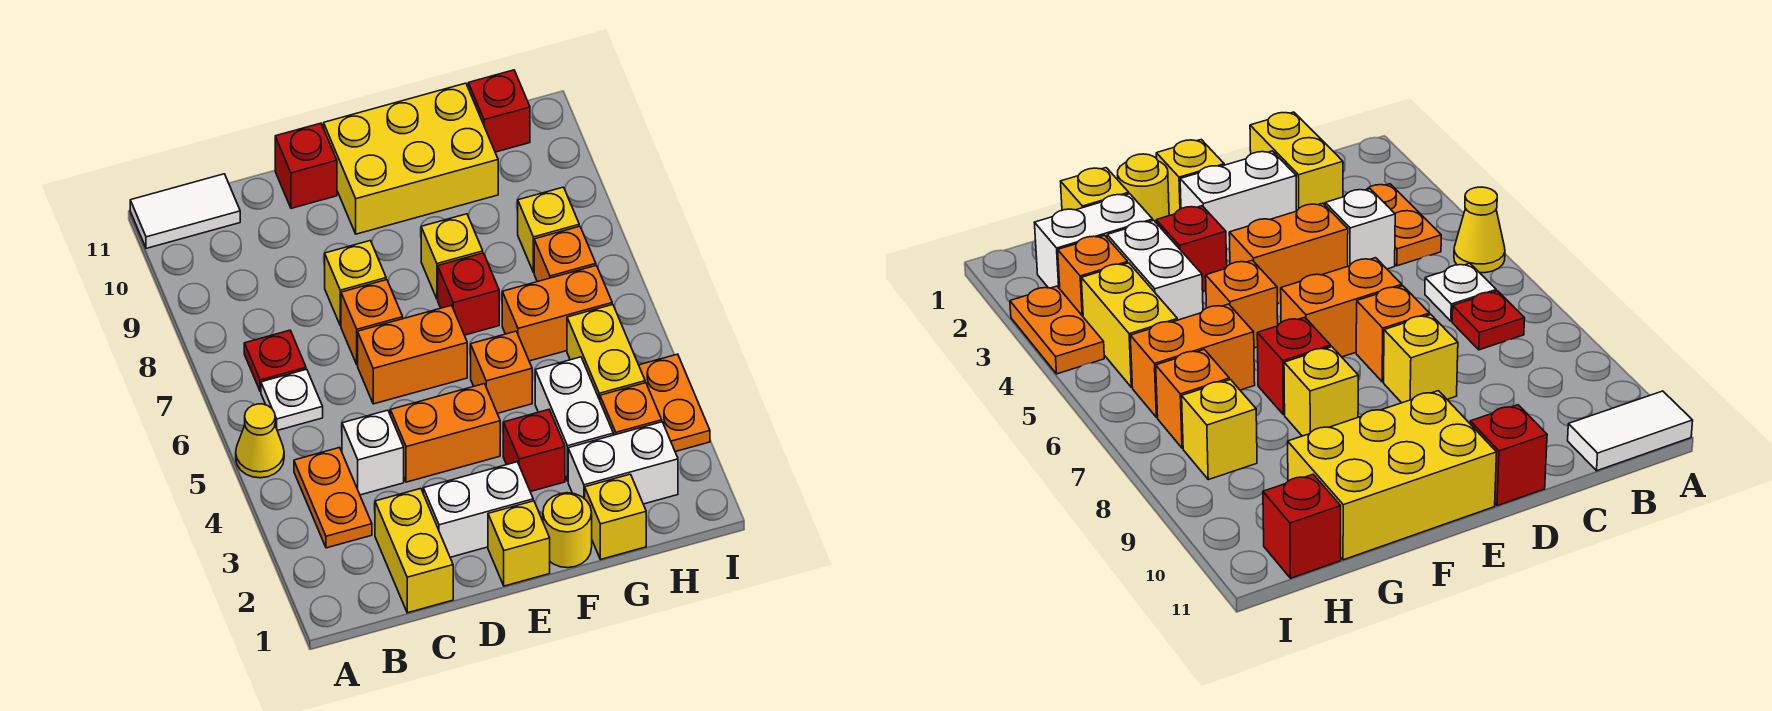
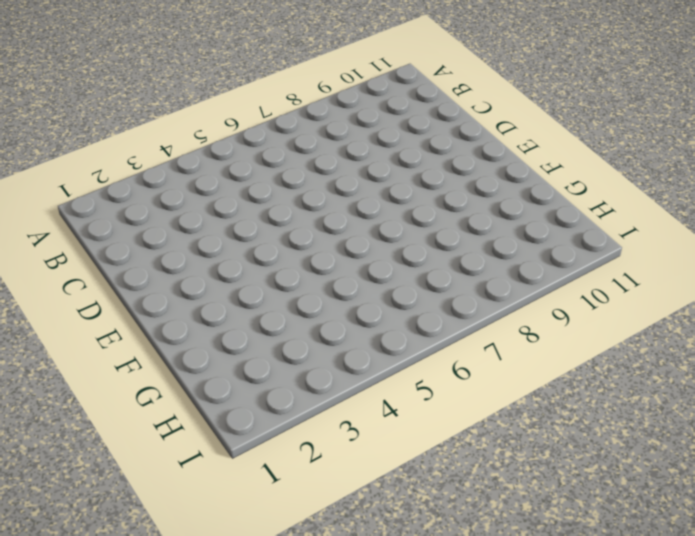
none -> yellow cone A5 level 1
none -> white tile A11:B11 level 1
none -> orange plate B3:B4 level 1
none -> white plate B6 level 1

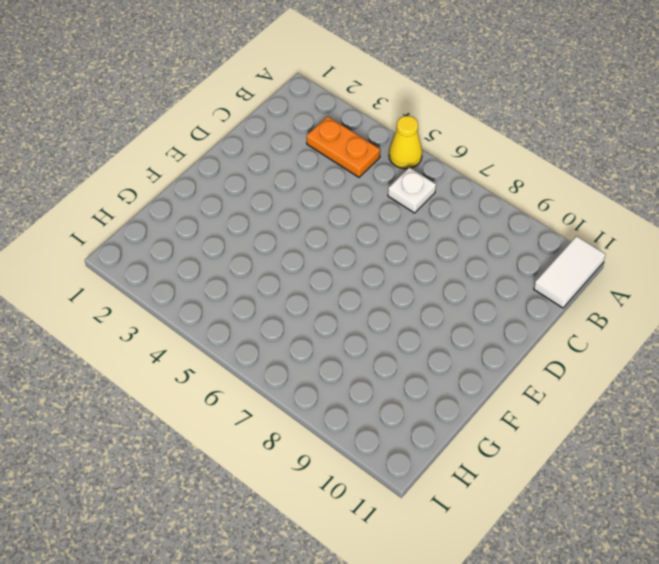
none -> red plate B7 level 1
none -> yellow brick C1:C2 level 1
none -> white brick C4 level 1
none -> white brick D2:E2 level 1

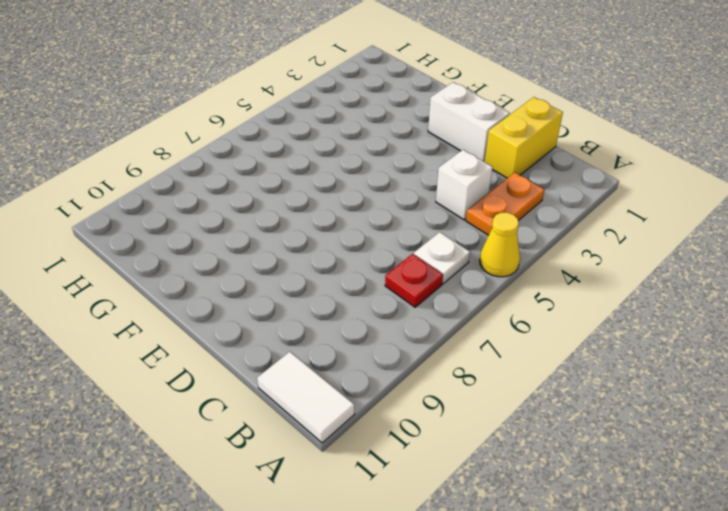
none -> orange brick D4:E4 level 1
none -> orange brick D6:E6 level 1
none -> orange brick D7 level 1
none -> yellow brick D8 level 1

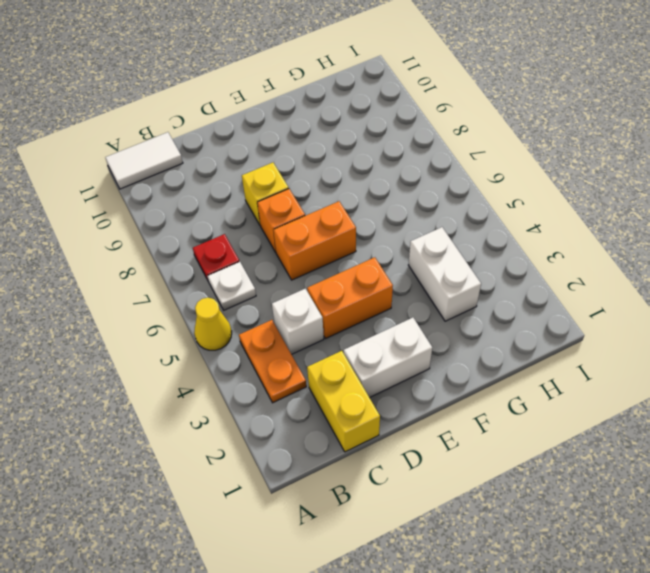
none -> red brick D11 level 1
none -> yellow brick E1 level 1
none -> yellow brick E10:G11 level 1
none -> yellow round brick F1 level 1

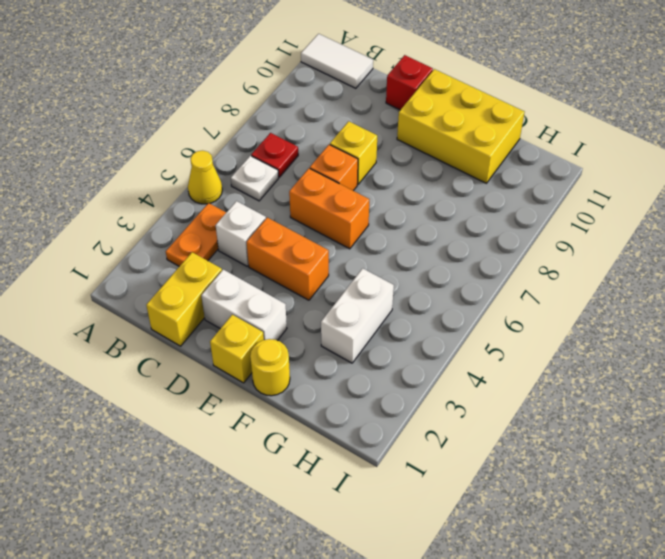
none -> red brick F3 level 1
none -> orange brick F5 level 1
none -> red brick F7 level 1
none -> yellow brick F8 level 1

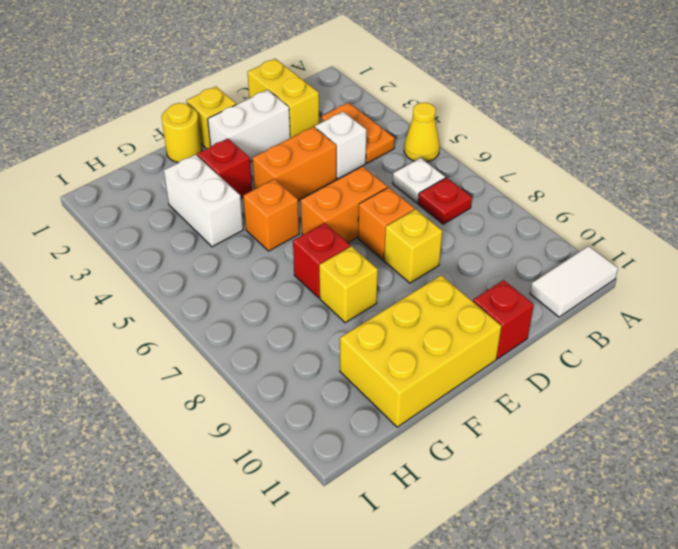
none -> yellow brick G1 level 1
none -> white brick G2:H2 level 1
none -> orange brick G6:H6 level 1
none -> orange brick H3 level 1

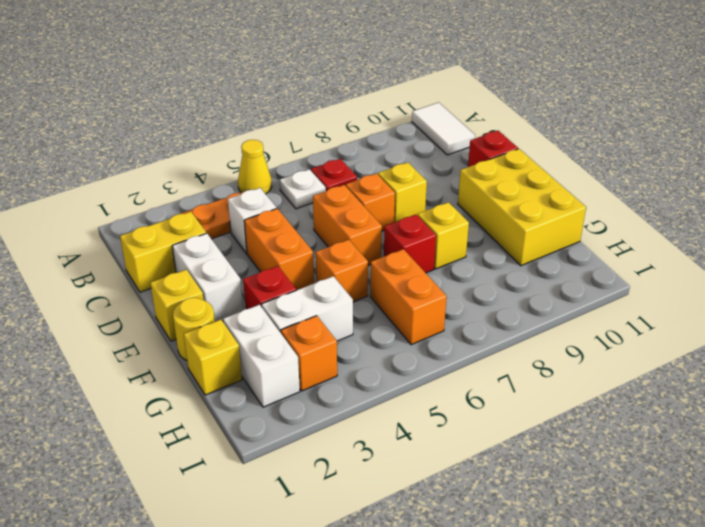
none -> yellow brick H4:H5 level 1
none -> orange brick H7 level 1
none -> yellow brick H8 level 1
none -> red brick H11 level 1

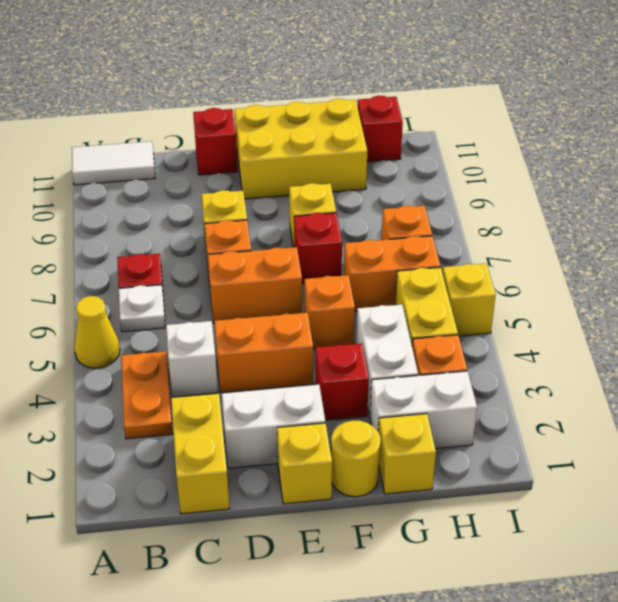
yellow brick I5 level 1 -> yellow brick H8 level 1
none -> orange plate I3:I4 level 1

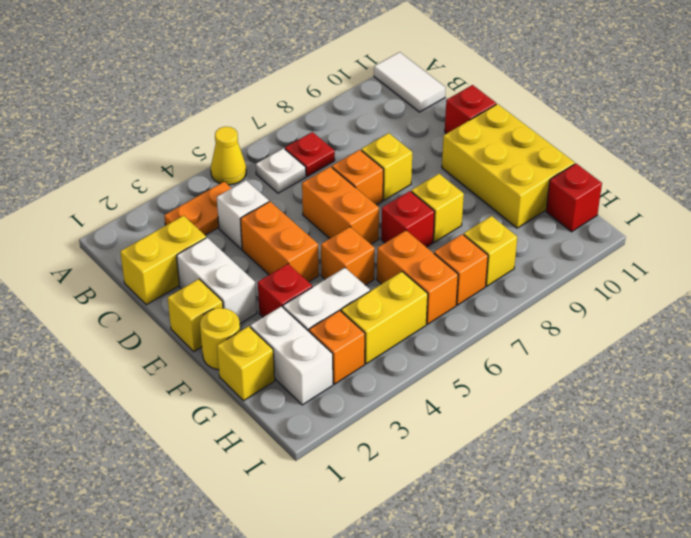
none -> orange plate I3:I4 level 1

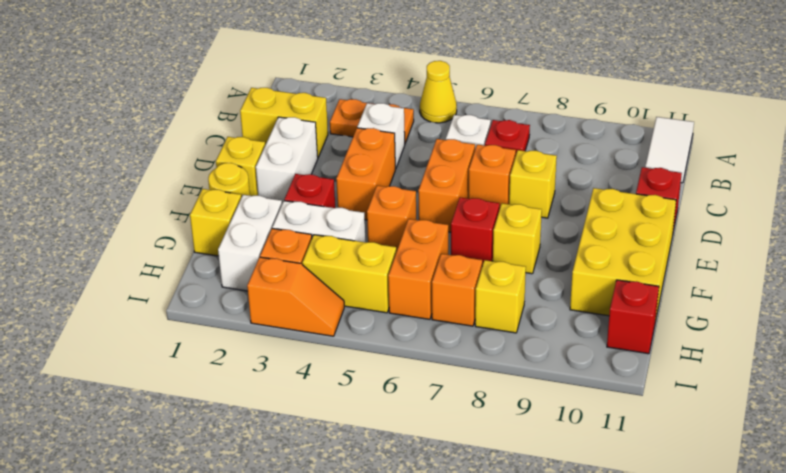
orange slope I3:I4 level 1 top 3 -> orange plate I3:I4 level 1

